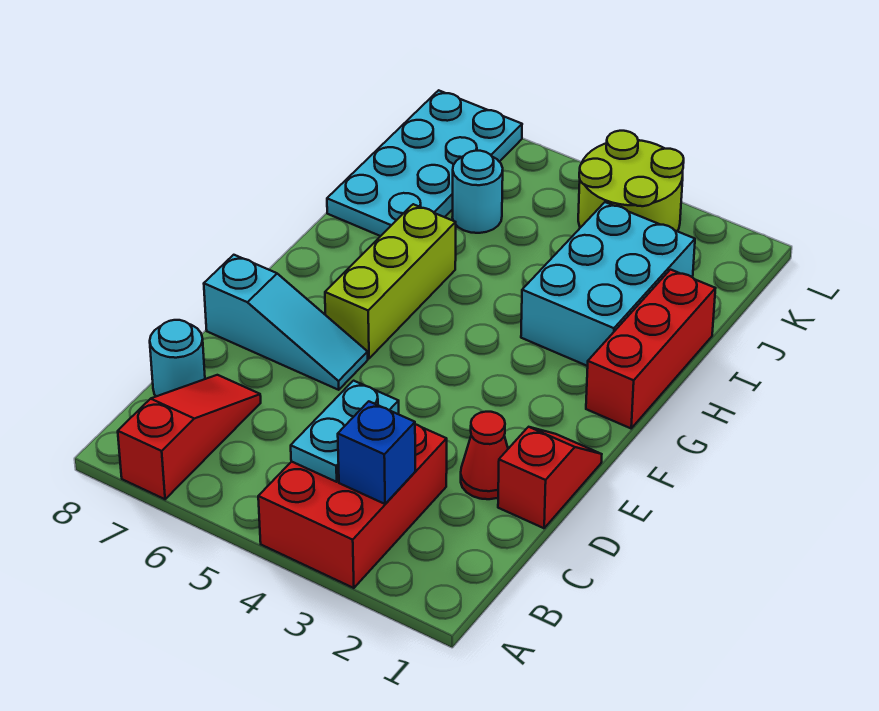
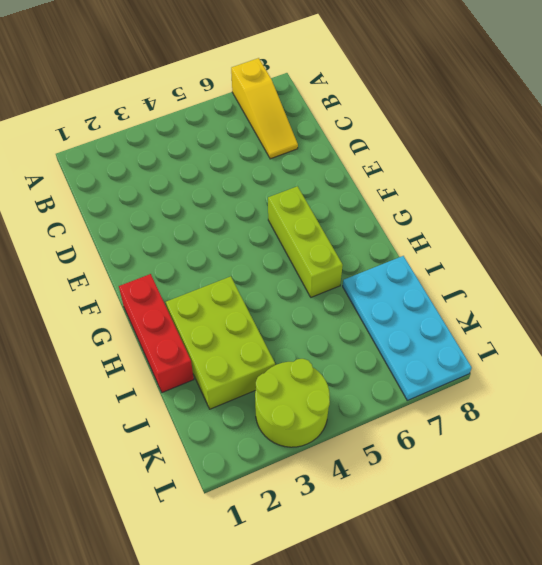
yellow slope A7:C7 level 1 top A -> red slope A7:C7 level 1 top A
lime brick H2:J3 level 1 -> cyan brick H2:J3 level 1
none -> red brick A3:C4 level 1
none -> cyan round brick C8 level 1
none -> red slope D1:E1 level 1 top D

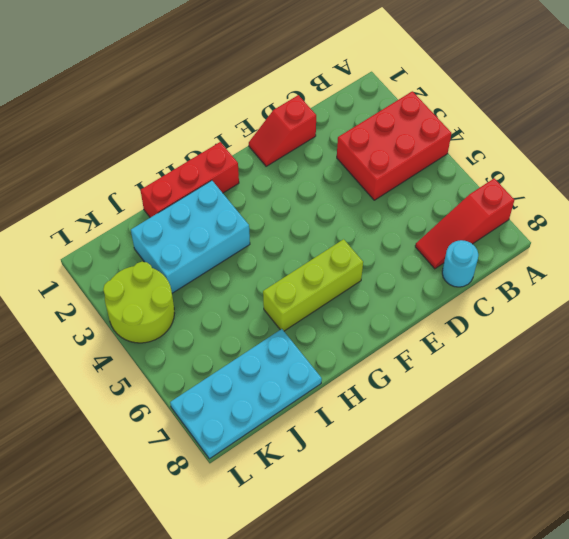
none -> red cone D2 level 1
none -> cyan slope E6:E8 level 1 top 8
none -> cyan round brick J6 level 1

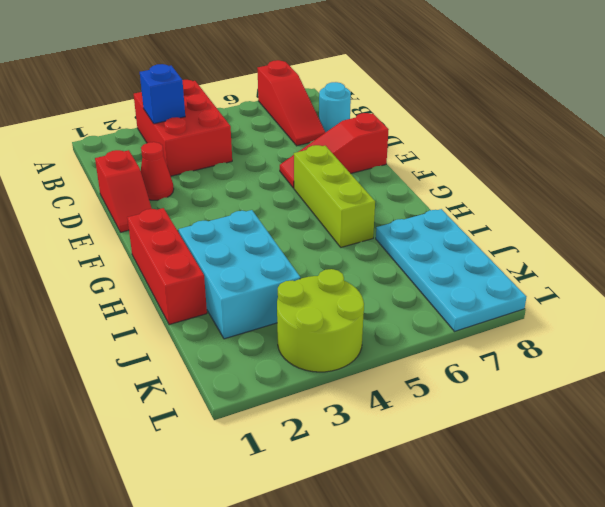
red slope E6:E8 level 1 top 8 -> cyan slope E6:E8 level 1 top 8
none -> cyan round brick J6 level 1
none -> cyan plate B4:C4 level 2

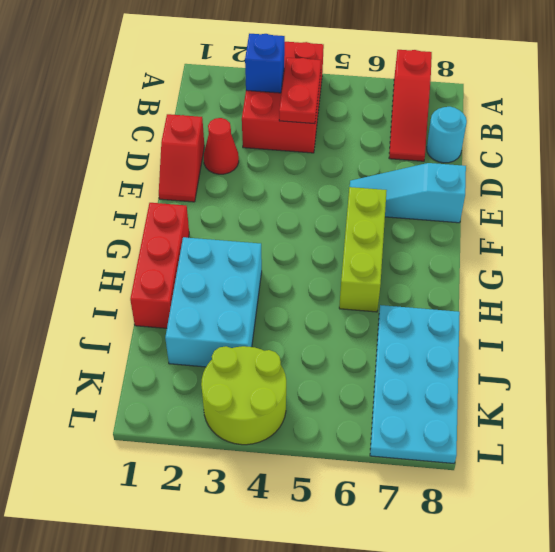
red plate B4:C4 level 2 -> cyan plate B4:C4 level 2
none -> cyan round brick J6 level 1

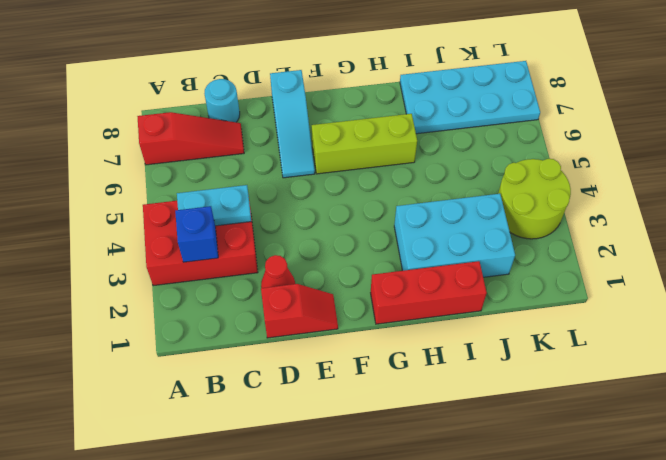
none -> cyan round brick J6 level 1

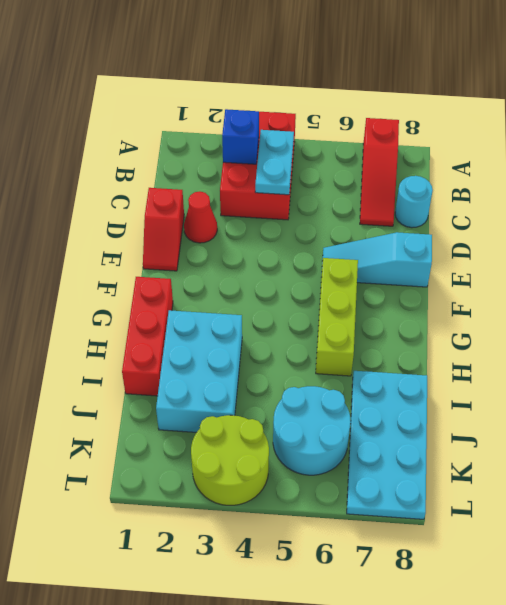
cyan round brick J5:K6 level 1 -> cyan round brick J6 level 1

